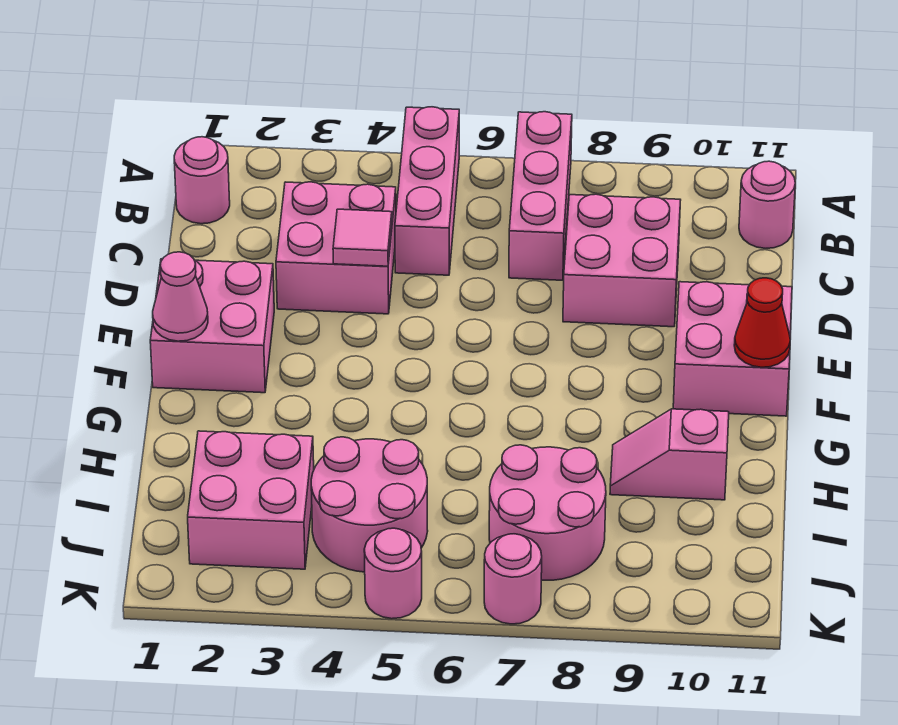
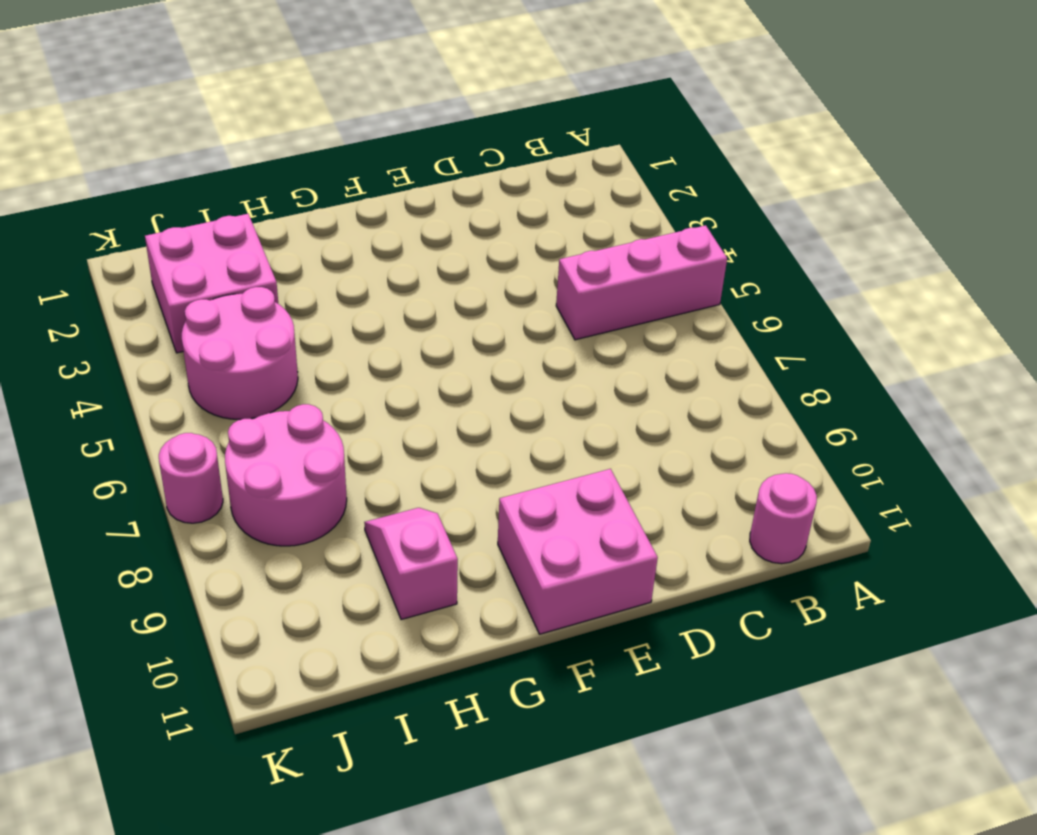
none -> pink brick A7:C7 level 1
none -> pink round brick B1 level 1
none -> pink brick C3:D4 level 1

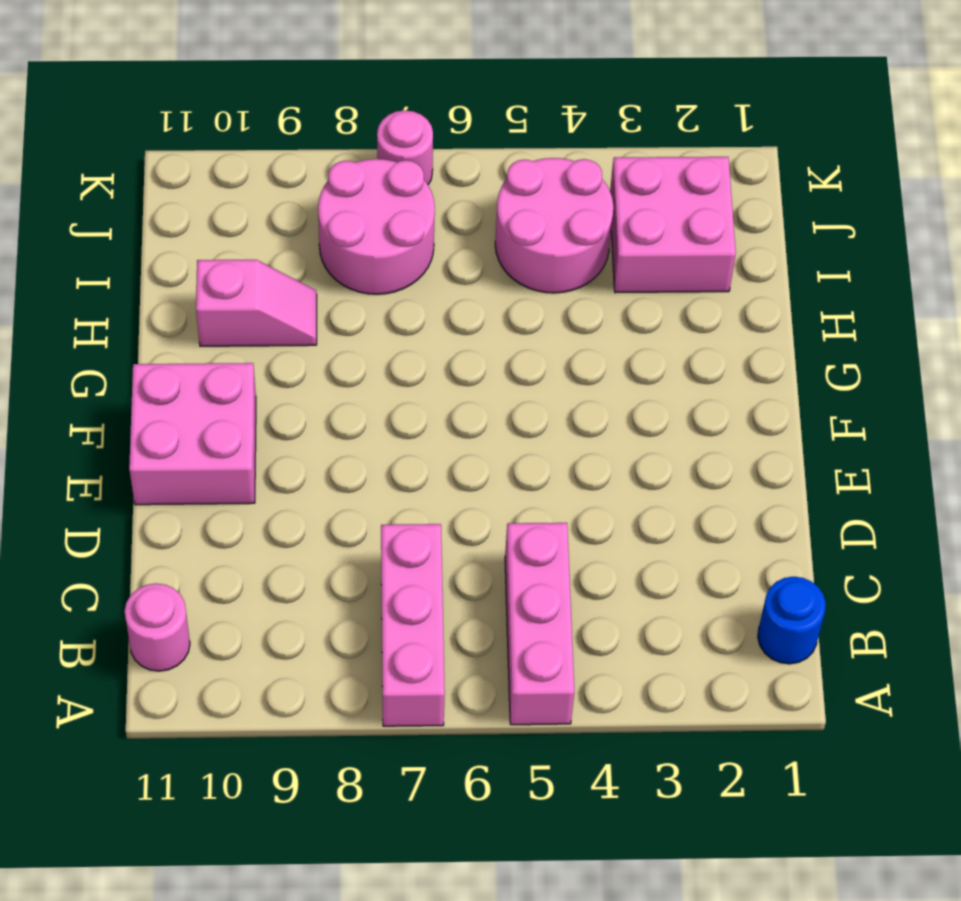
blue round brick B1 level 1 -> pink round brick B1 level 1
none -> pink brick C3:D4 level 1
none -> pink brick C8:D9 level 1
none -> pink brick E1:F2 level 1

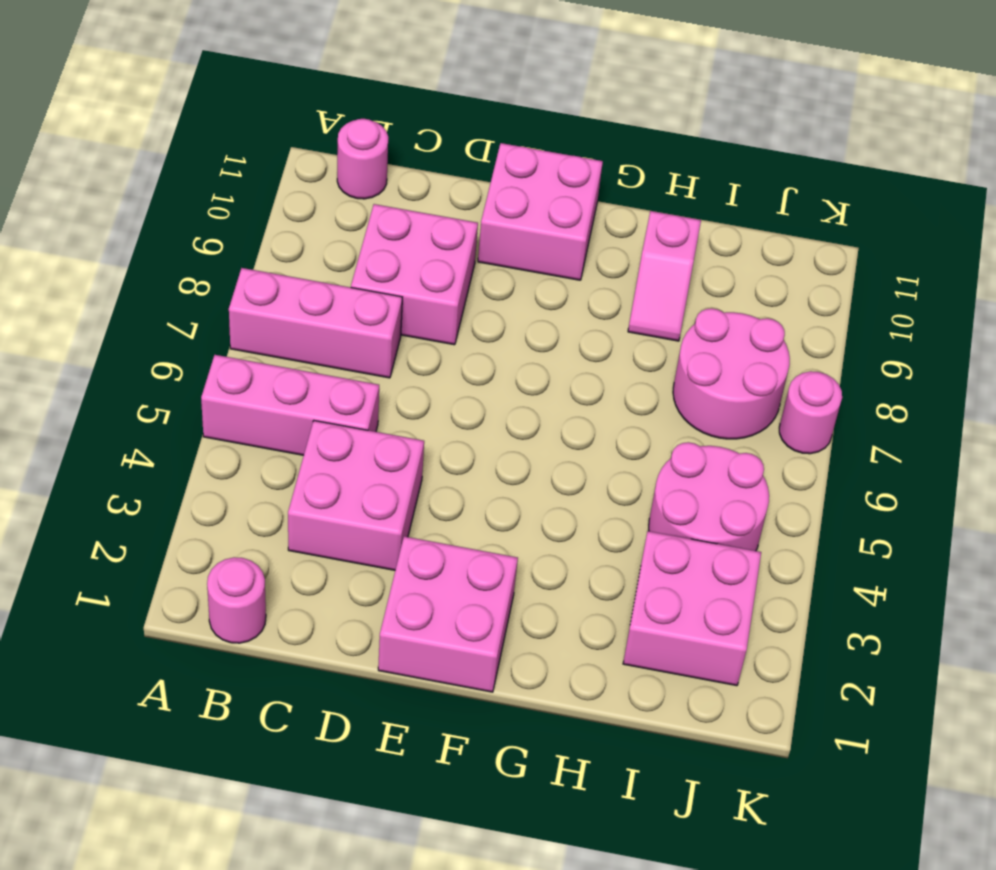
none -> pink round brick K5 level 1
none -> pink tile D4 level 2
none -> pink cone F1 level 2

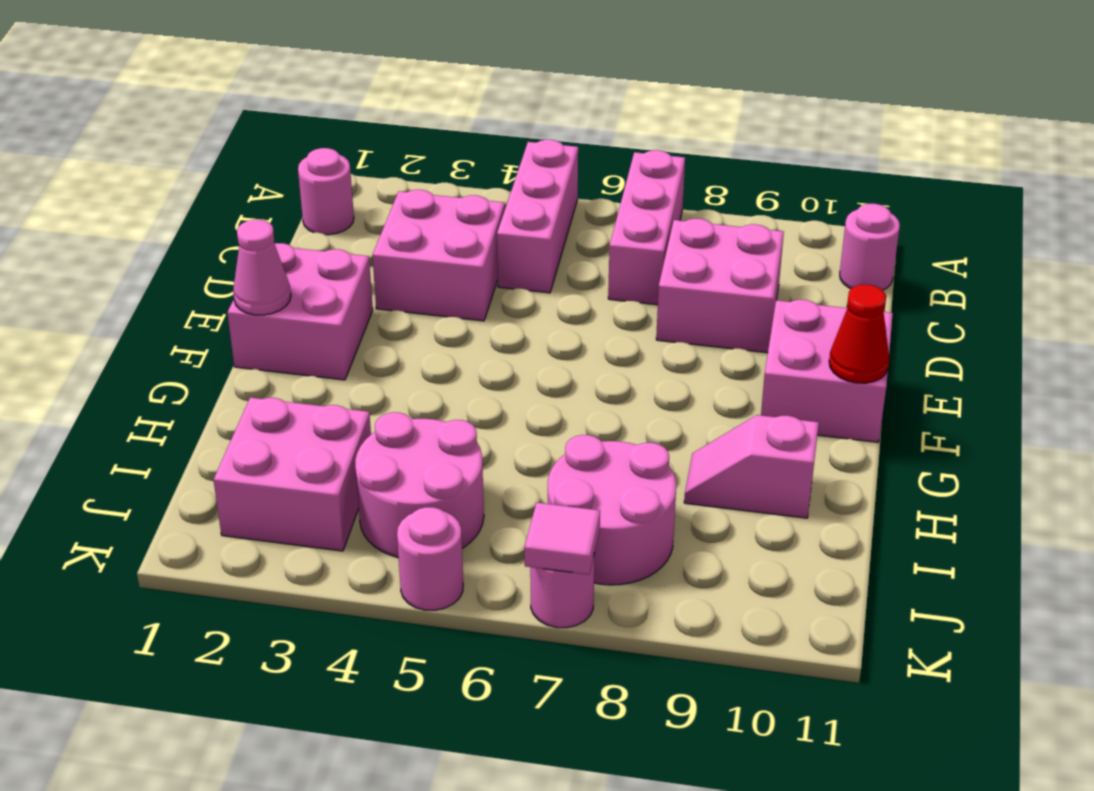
pink tile K7 level 2 -> pink tile D4 level 2

